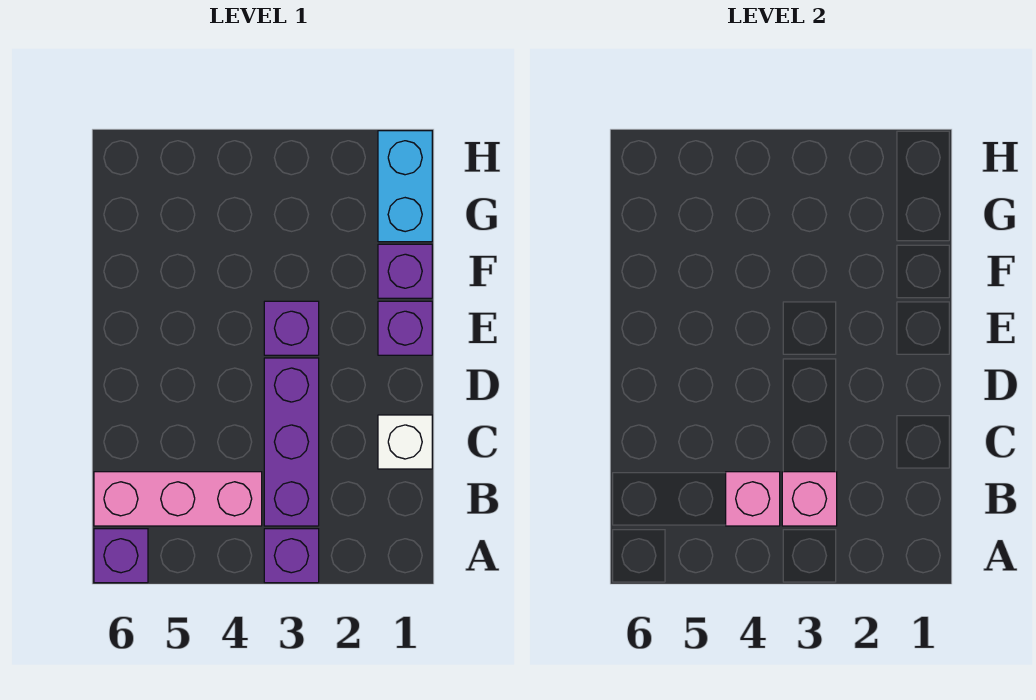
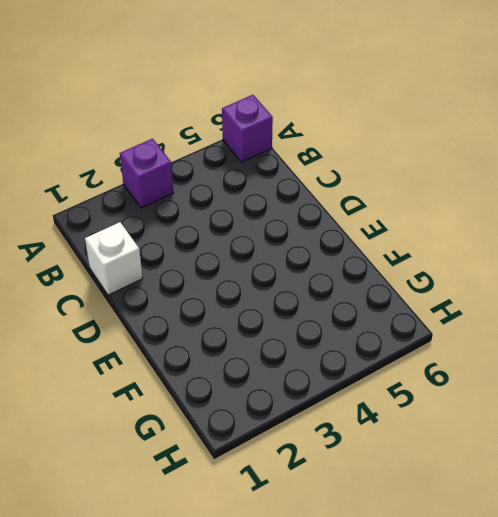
none -> purple brick B3:D3 level 1
none -> pink brick B4:B6 level 1

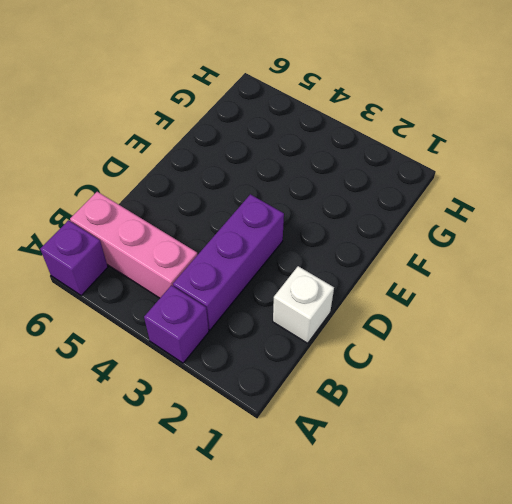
none -> purple brick E1 level 1
none -> purple brick E3 level 1

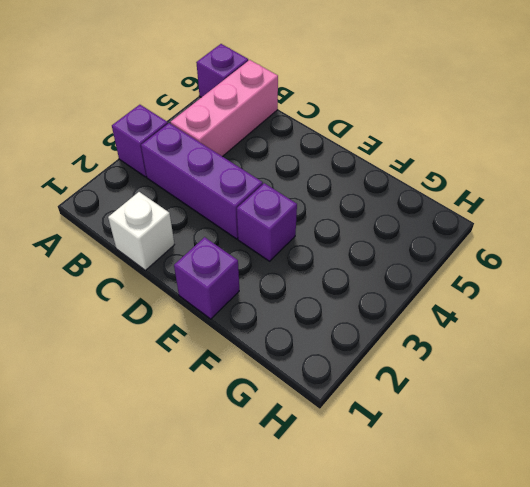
none -> purple brick F1 level 1
none -> cyan brick G1:H1 level 1

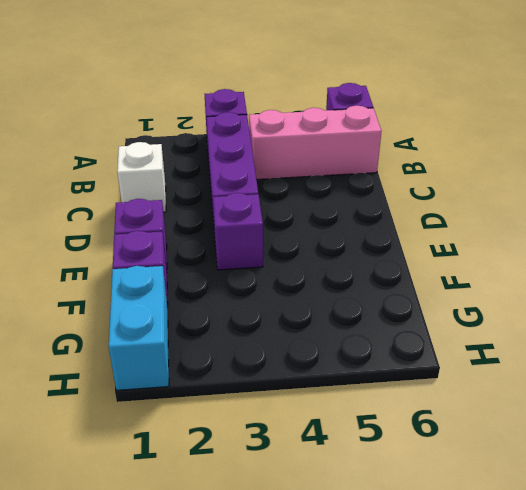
none -> pink brick B3 level 2
none -> pink brick B4 level 2

